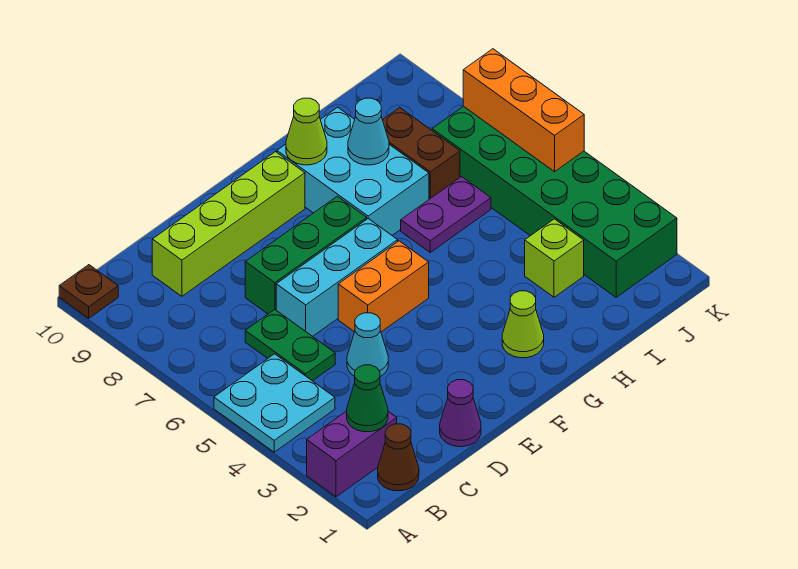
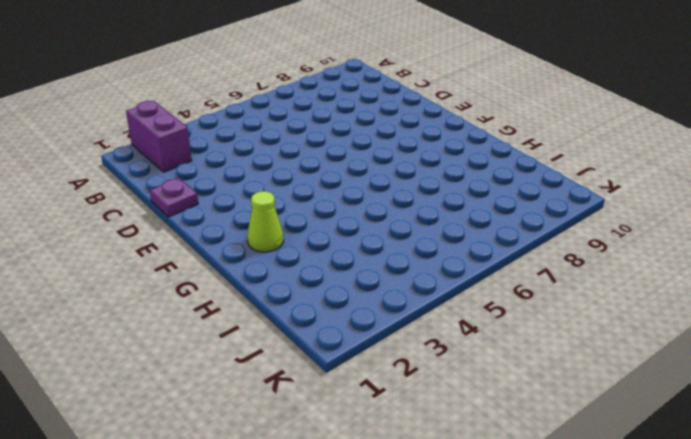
purple plate D1 level 1 -> purple cone D1 level 1
none -> cyan plate A4:B5 level 1
none -> brown plate A10 level 1
none -> brown cone B1 level 1

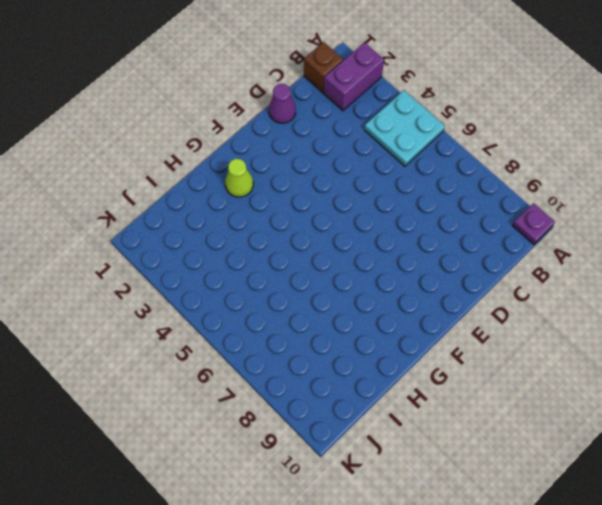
purple plate A10 level 1 -> brown plate A10 level 1
brown brick B1 level 1 -> brown cone B1 level 1
none -> green plate C5:C6 level 1
none -> lime brick C9:F9 level 1
none -> cyan cone D4 level 1

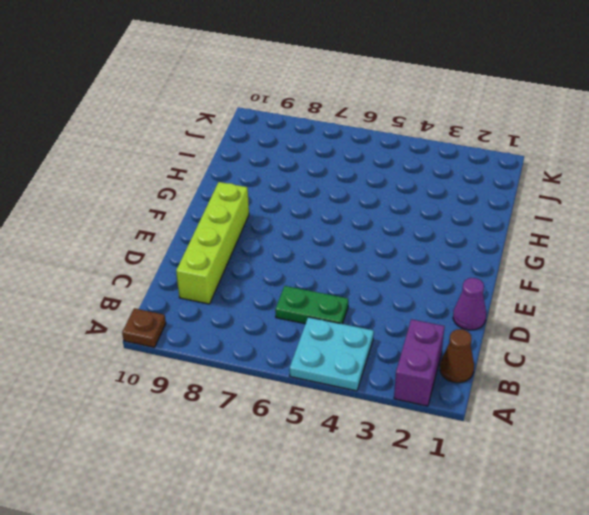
none -> cyan cone D4 level 1
none -> cyan brick D6:F6 level 1
none -> green brick D7:F7 level 1

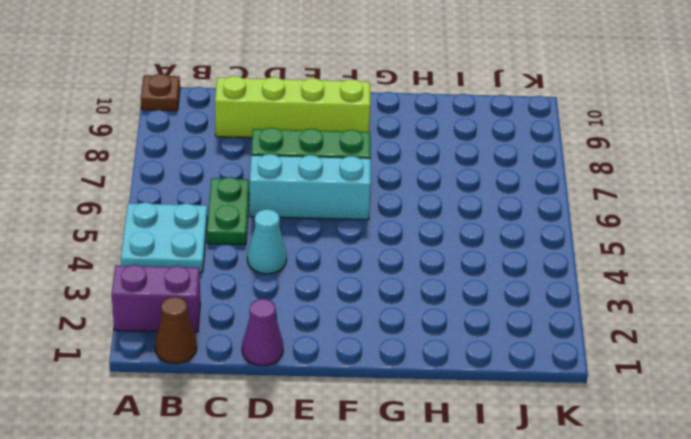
none -> orange brick E5:F5 level 1
none -> lime cone G2 level 1
none -> cyan brick G7:H9 level 1

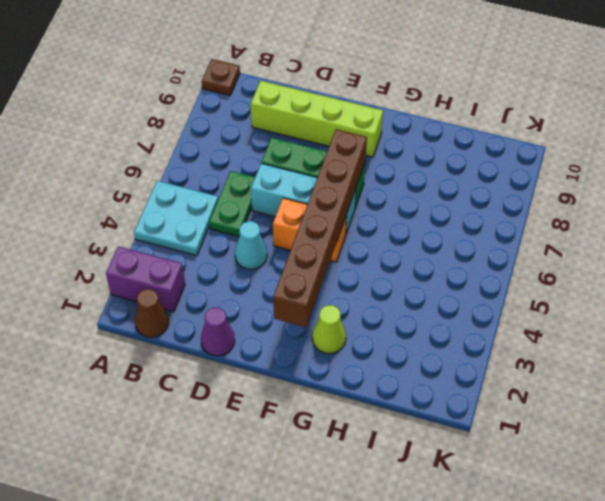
brown brick F2:F7 level 2 -> none
none -> cyan brick G7:H9 level 1
none -> purple plate H6:I6 level 1
none -> lime brick I3 level 1

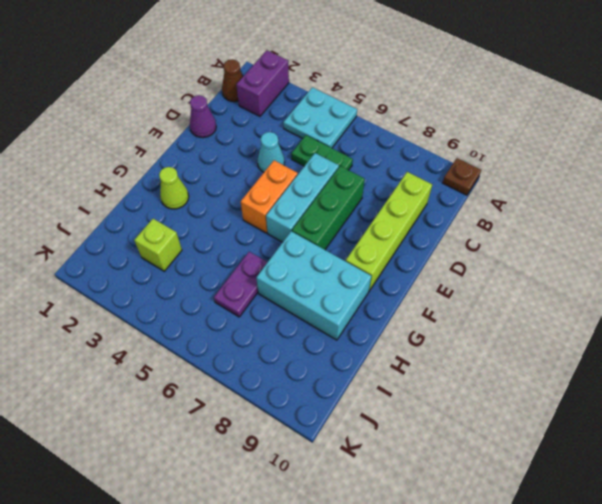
none -> brown brick I7:I8 level 1
none -> green brick J2:K7 level 1
none -> green cone B2 level 2

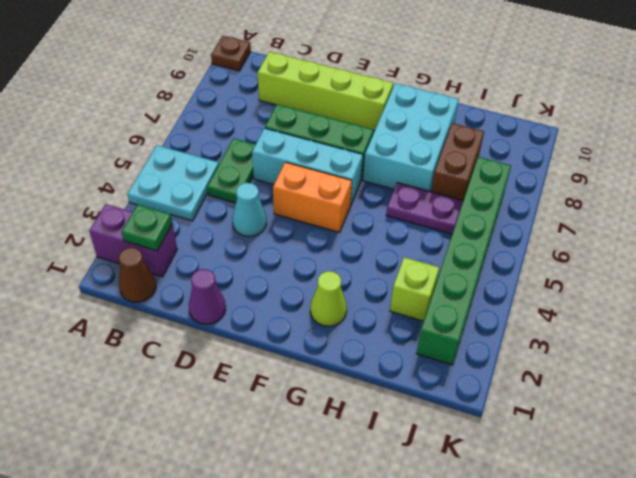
green plate B2 level 2 -> green cone B2 level 2
green brick J2:J7 level 1 -> green brick J2:K7 level 1
none -> lime cone G9 level 2
none -> cyan cone H8 level 2
none -> orange brick K5:K7 level 2

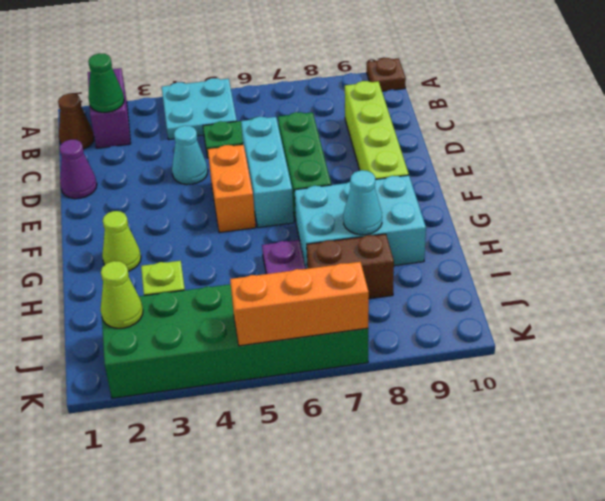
lime cone J2 level 2 -> lime cone G9 level 2

